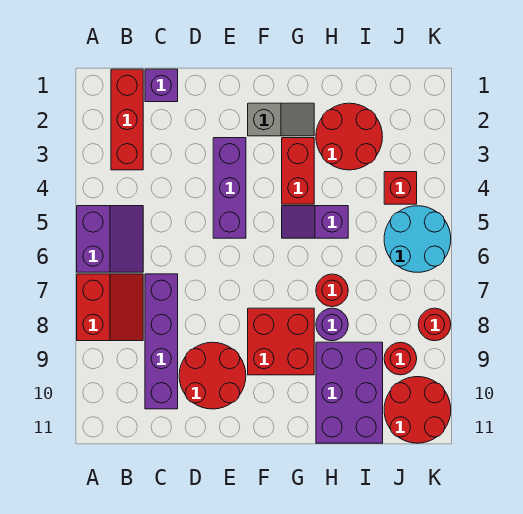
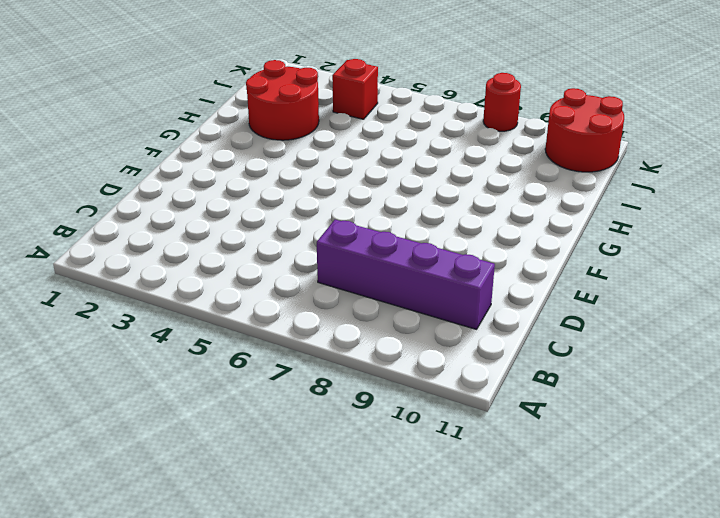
none -> purple slope A5:B6 level 1 top A
none -> red slope A7:B8 level 1 top A
none -> red brick B1:B3 level 1

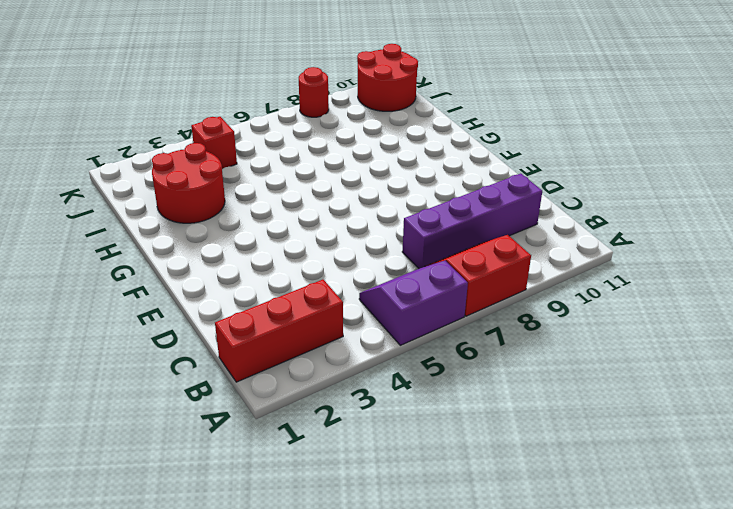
none -> purple brick C1 level 1
none -> red round brick D9:E10 level 1
none -> purple brick E3:E5 level 1

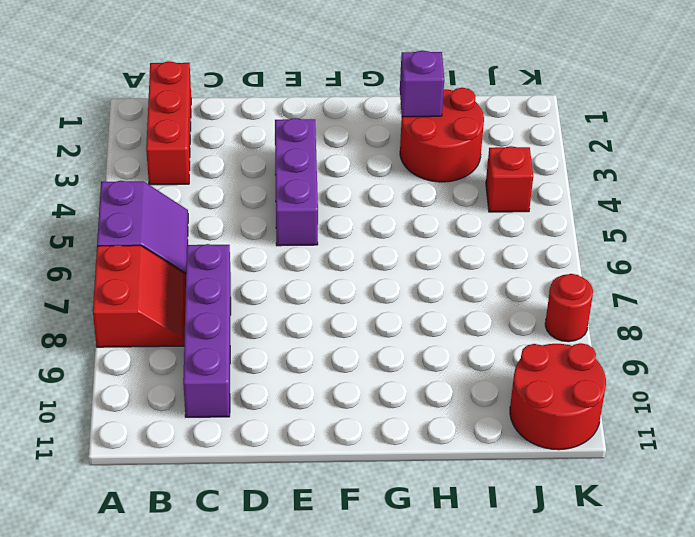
purple brick H2 level 2 -> purple brick C1 level 1
none -> red round brick D9:E10 level 1
none -> grey slope F2:G2 level 1 top F
none -> red brick F8:G9 level 1

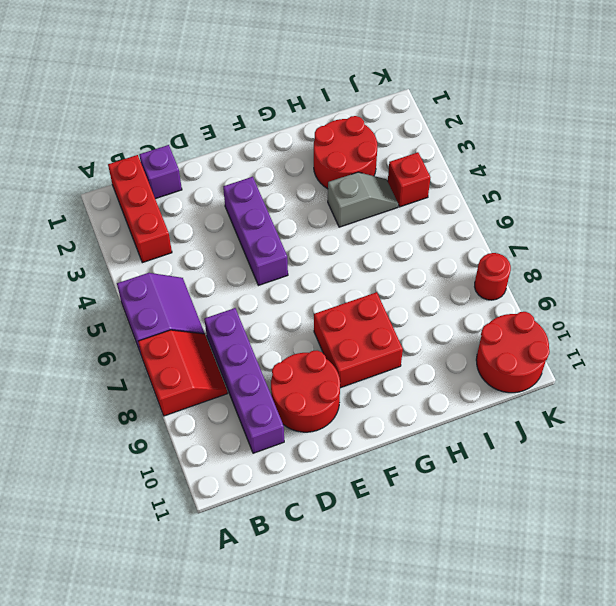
grey slope H4:I4 level 1 top H -> grey slope F2:G2 level 1 top F
none -> red brick G3:G4 level 1
none -> purple slope G5:H5 level 1 top H
none -> red round brick H7 level 1

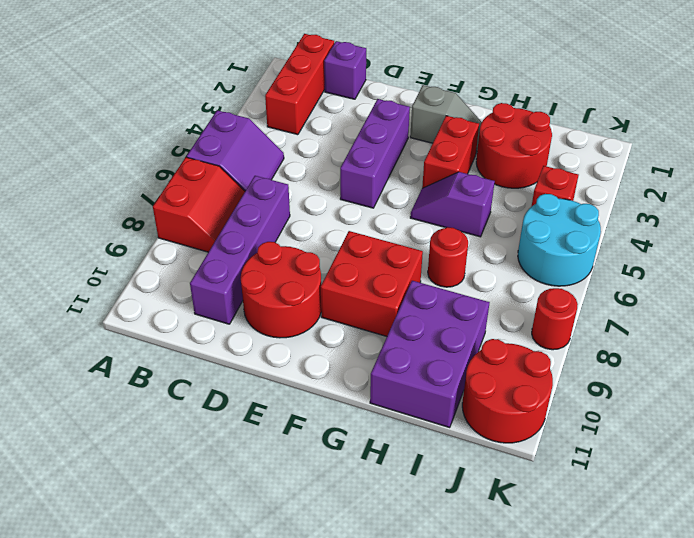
none -> purple round brick H8 level 1
none -> red round brick J9 level 1

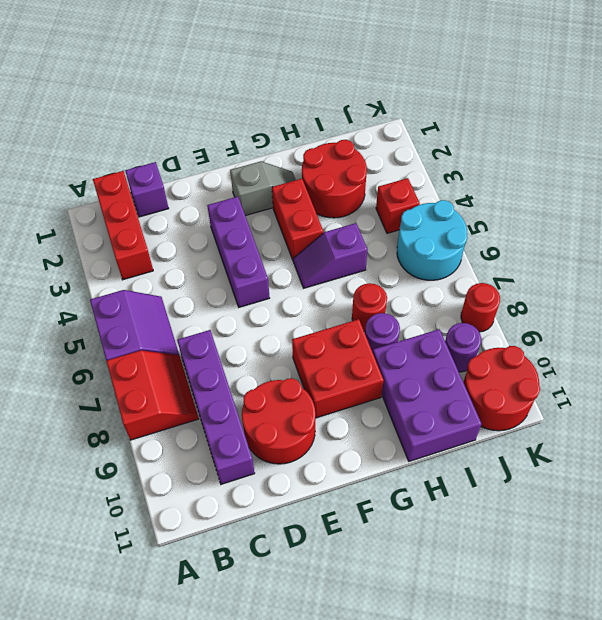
purple round brick J9 level 1 -> red round brick J9 level 1

